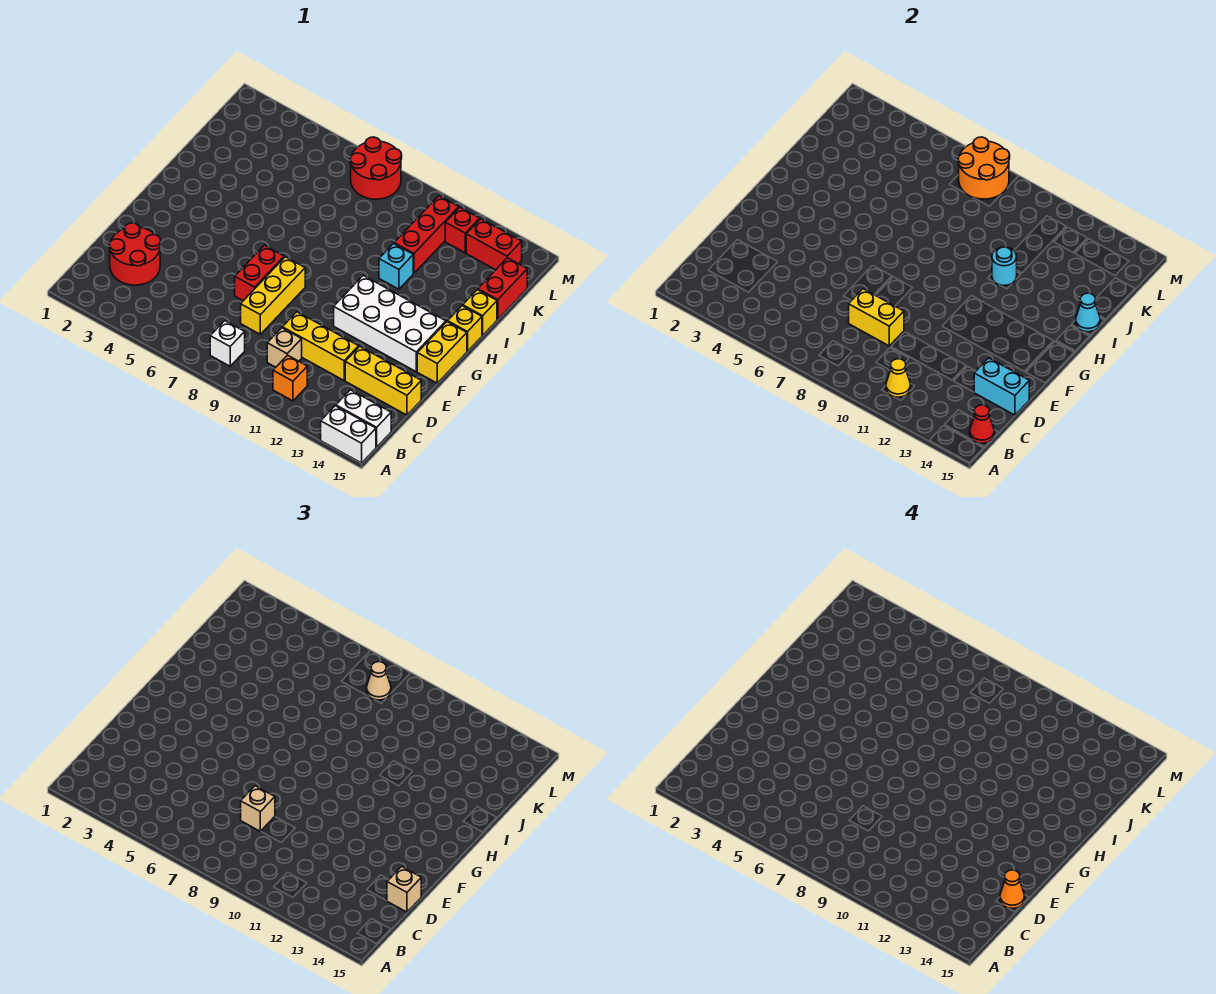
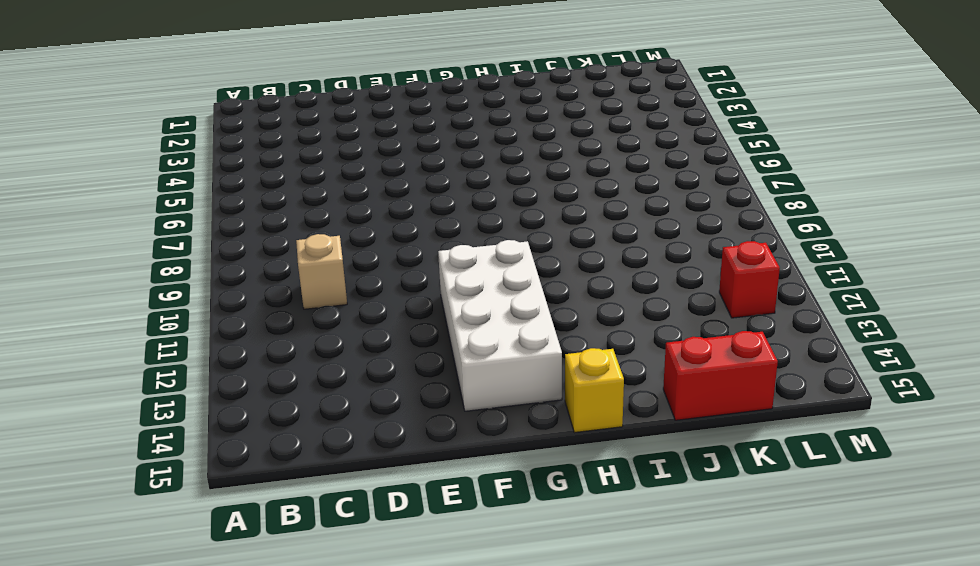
none -> white brick A14:A15 level 1
none -> white brick B8 level 1
none -> orange brick B11 level 1
none -> white brick B14:B15 level 1

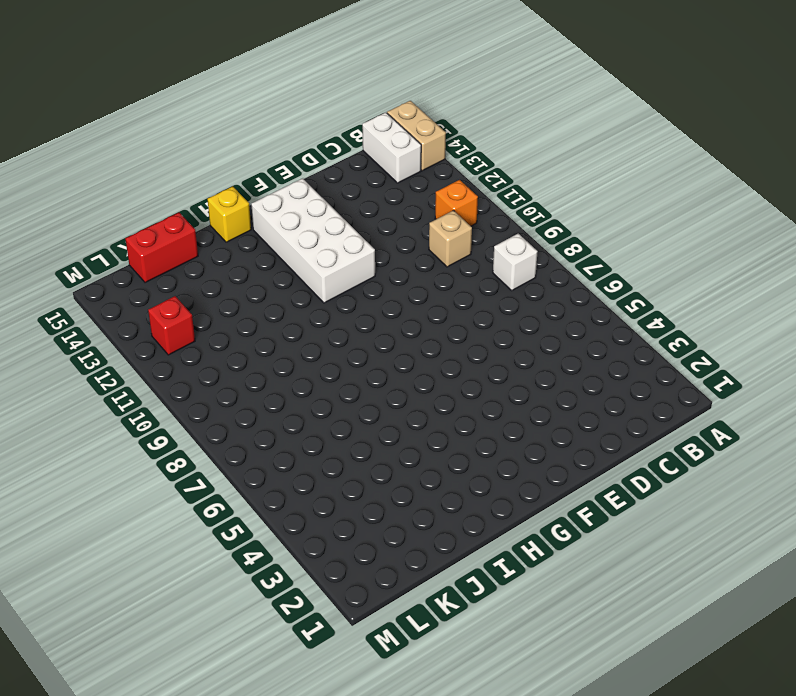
tan brick A14:A15 level 1 -> white brick A14:A15 level 1
none -> red round brick C2:D3 level 1
none -> yellow brick D8:F8 level 1
none -> yellow brick D10:D12 level 1
none -> yellow brick D13:D15 level 1

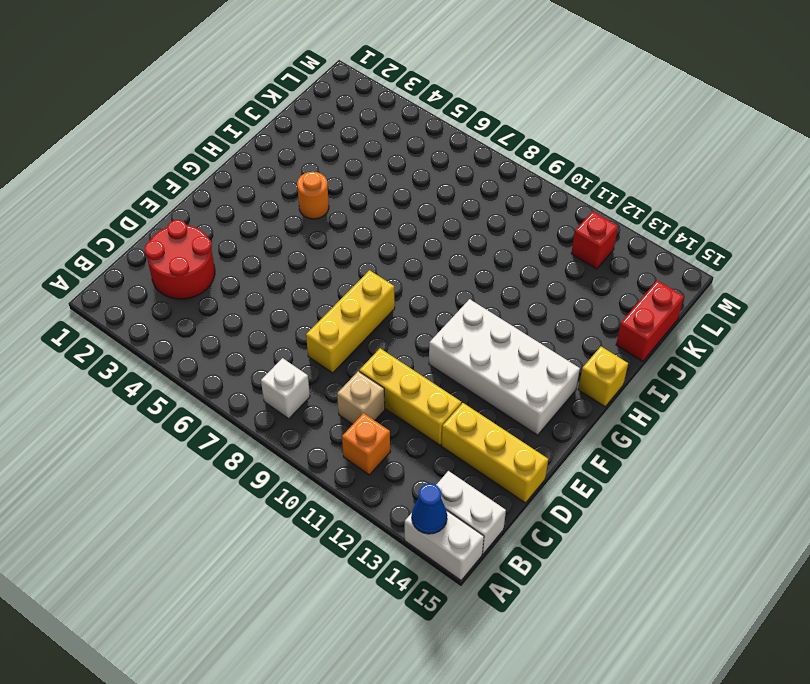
blue cone A14 level 2 -> none
orange round brick H4 level 1 -> none
none -> red brick E7:F7 level 1
none -> yellow brick F15:G15 level 1
none -> cyan brick I11 level 1
none -> yellow brick I15 level 1

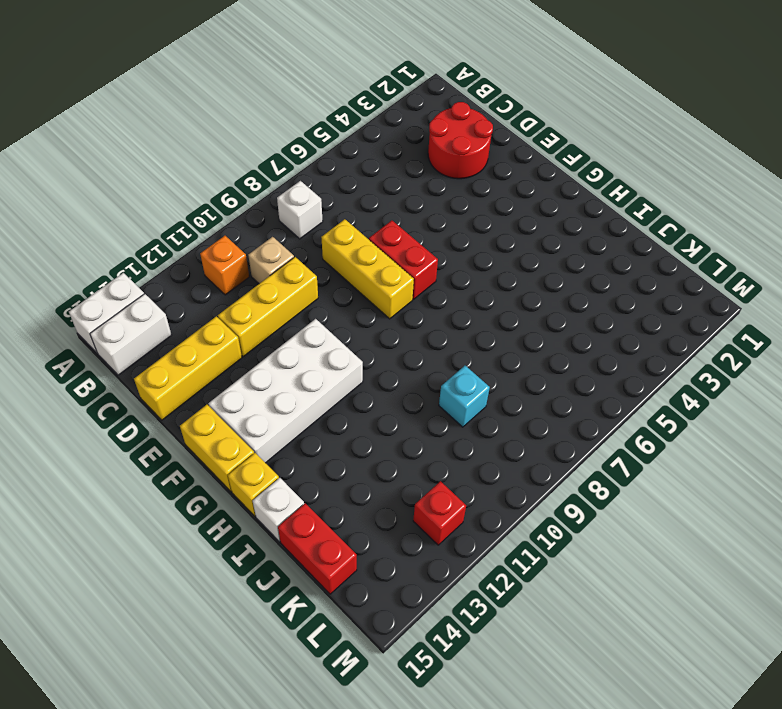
white brick I15 level 1 -> yellow brick I15 level 1
cyan brick J9 level 1 -> cyan brick I11 level 1
none -> red brick J11:L11 level 1
none -> red round brick L7:M8 level 1
none -> red brick L13:L14 level 1
none -> yellow cone B11 level 2

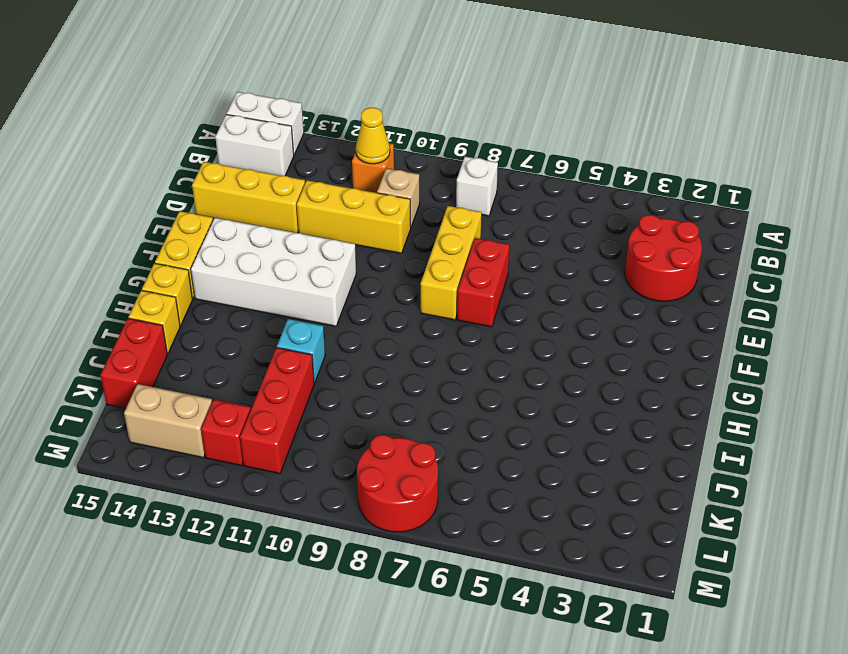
tan brick L13:L14 level 1 -> red brick L13:L14 level 1
none -> red cone B15 level 2
none -> yellow brick D8:D9 level 2
none -> cyan brick D14:D15 level 2
none -> cyan round brick I11 level 2

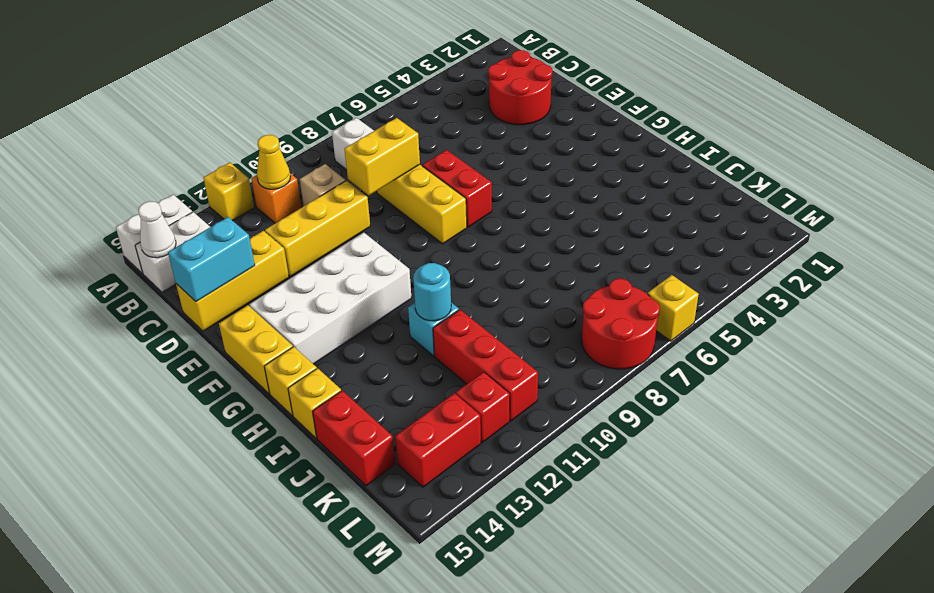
yellow brick A12 level 1 -> none
white cone B15 level 2 -> red cone B15 level 2
yellow brick M6 level 1 -> none
none -> cyan cone I15 level 2
none -> orange round brick L7:M8 level 2
none -> tan brick D8 level 3
none -> tan brick D15 level 3

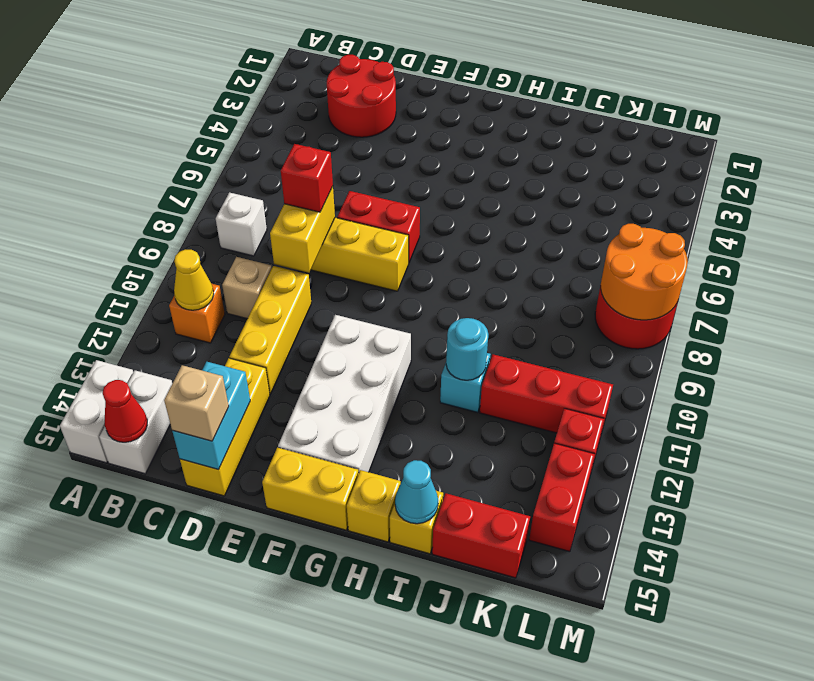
red brick D8 level 3 -> tan brick D8 level 3
none -> tan cone L8 level 3
none -> orange cone D15 level 4

